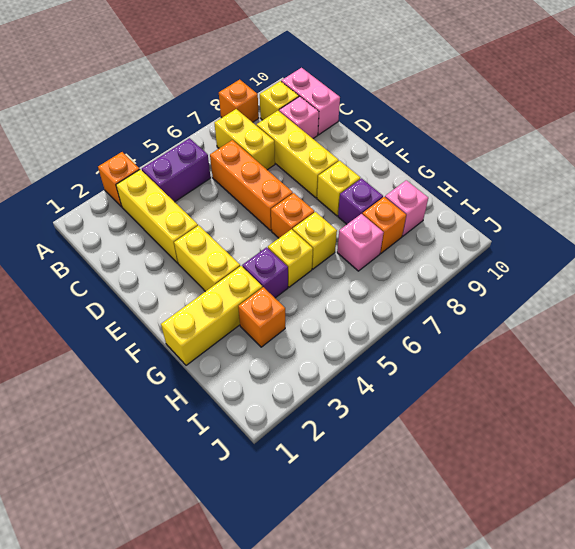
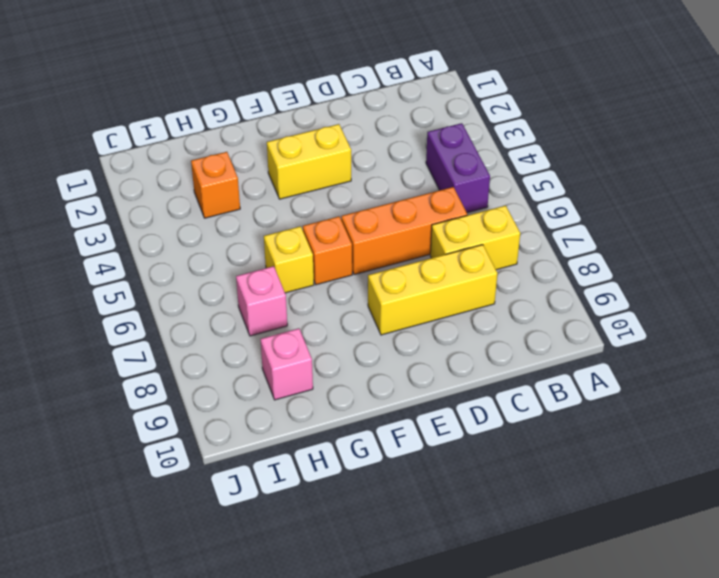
none -> orange brick A3 level 1
none -> orange brick A8 level 1
none -> yellow brick B3:D3 level 1

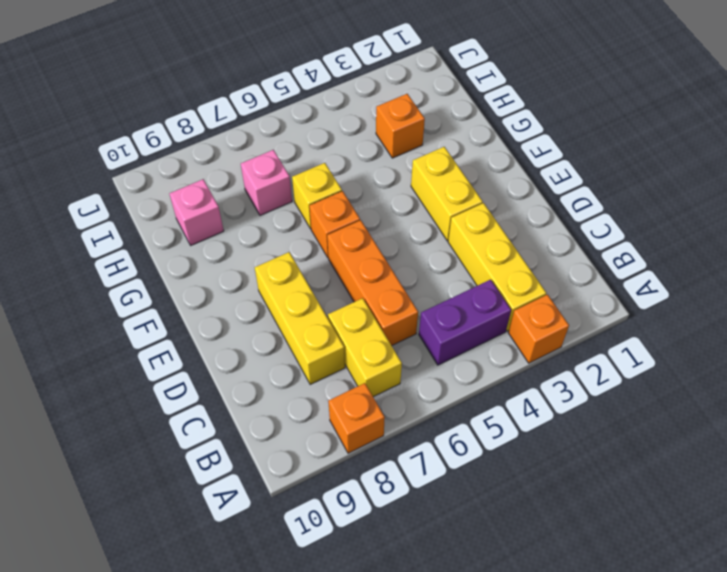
none -> yellow brick B9 level 1
none -> pink brick B10:C10 level 1
none -> pink brick C9 level 1

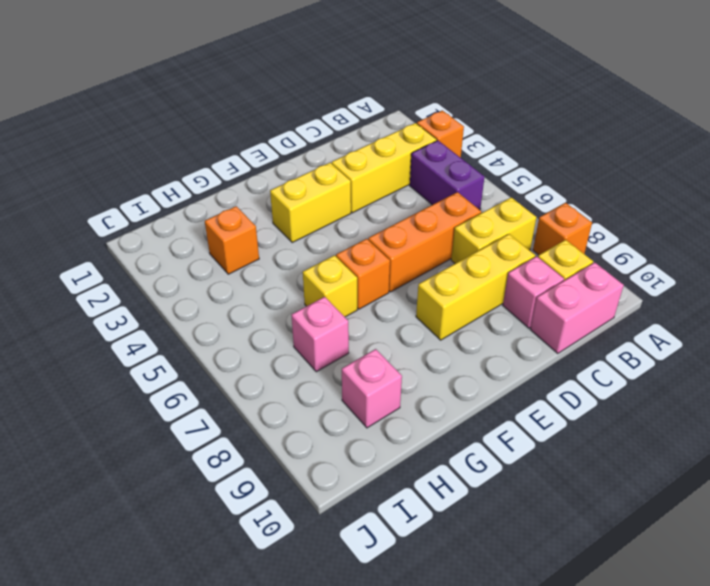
none -> yellow brick F8 level 1
none -> yellow brick G1:G3 level 1
none -> purple brick G4 level 1

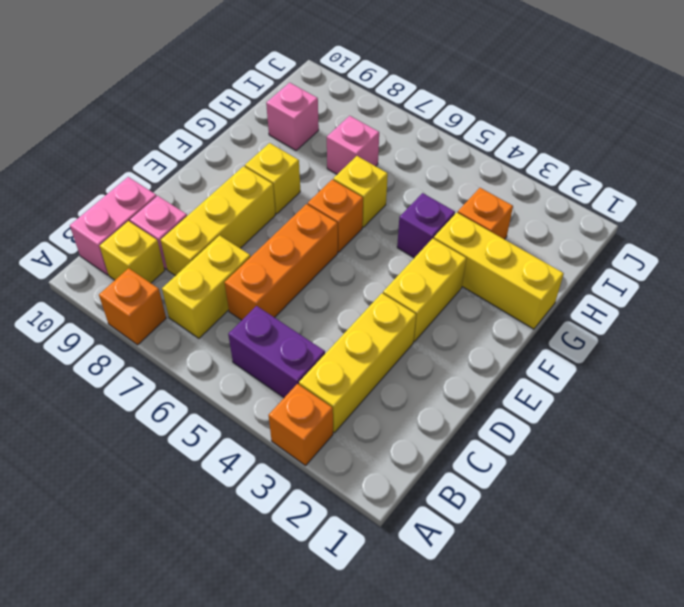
none -> yellow brick G5 level 1
none -> purple brick G8 level 1
none -> orange brick H8 level 1

